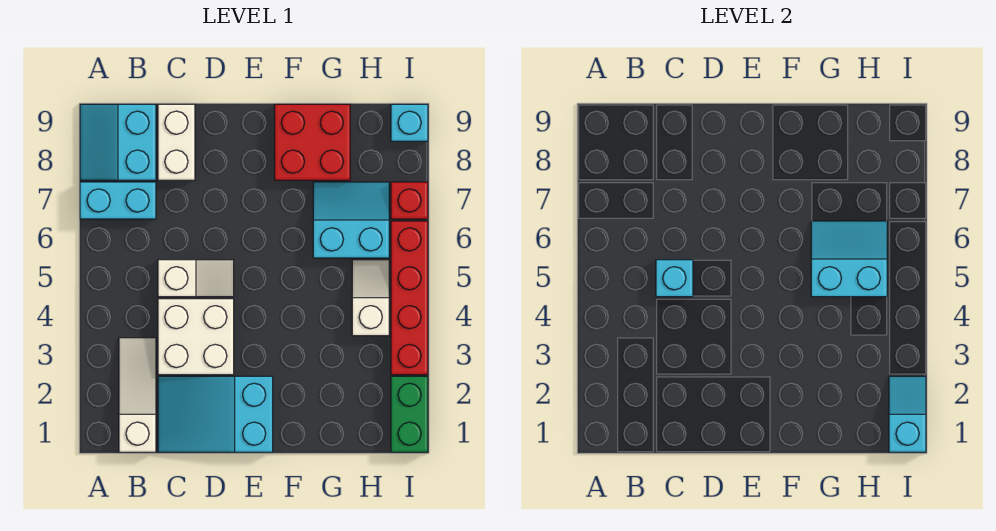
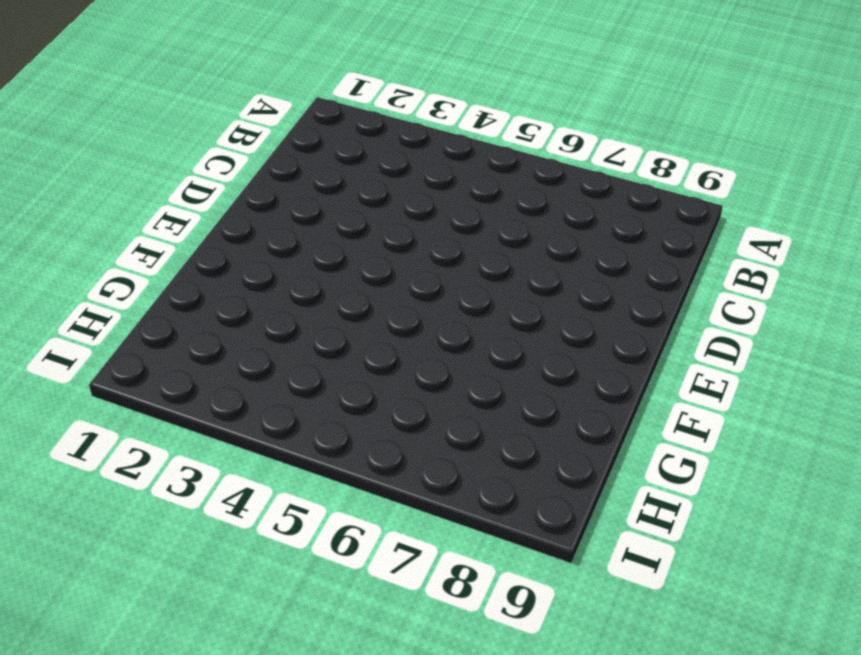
none -> cyan brick A7:B7 level 1
none -> cyan slope A8:B9 level 1 top B
none -> white slope B1:B3 level 1 top 1

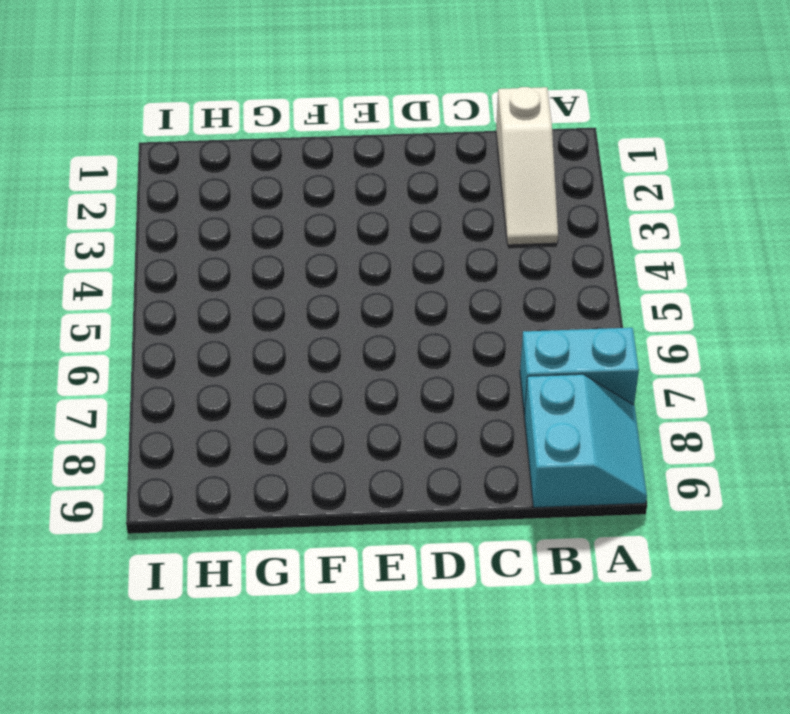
none -> cyan slope C1:E2 level 1 top E
none -> white brick C3:D4 level 1
none -> white slope C5:D5 level 1 top C

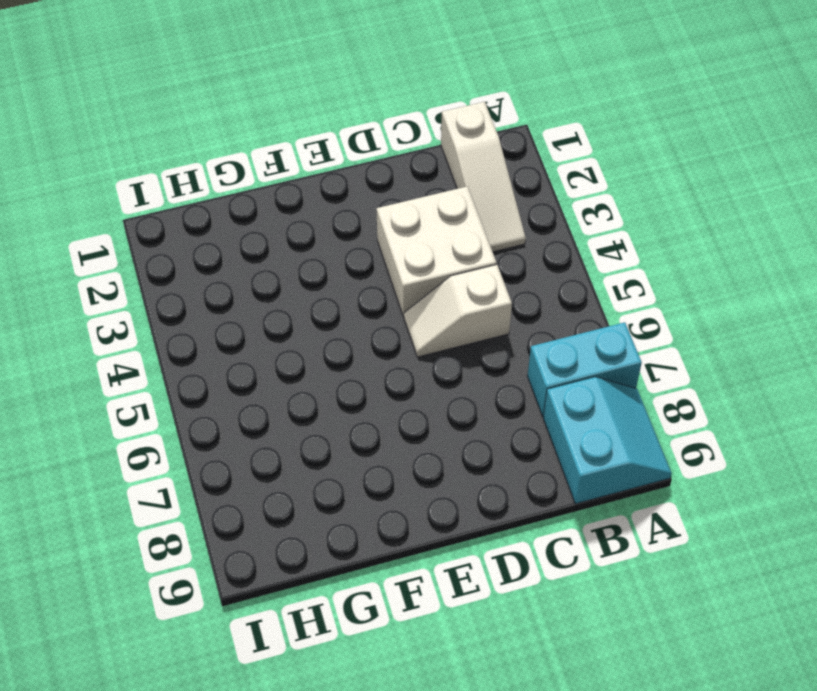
none -> cyan slope C1:E2 level 1 top E
none -> white brick C8:C9 level 1
none -> red brick F8:G9 level 1

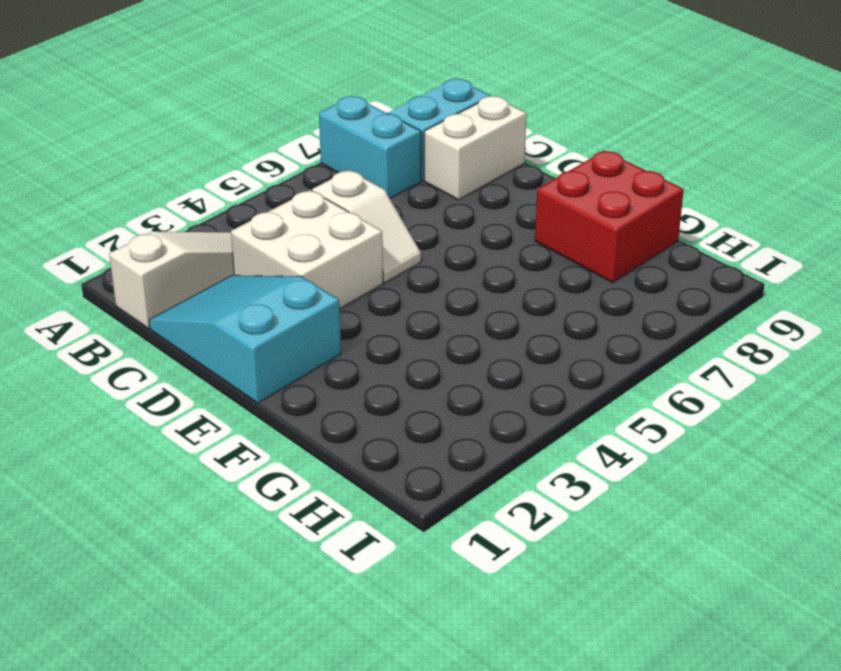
none -> cyan slope G6:H7 level 1 top 6
none -> white slope H4:H5 level 1 top 4
none -> green brick I1:I2 level 1

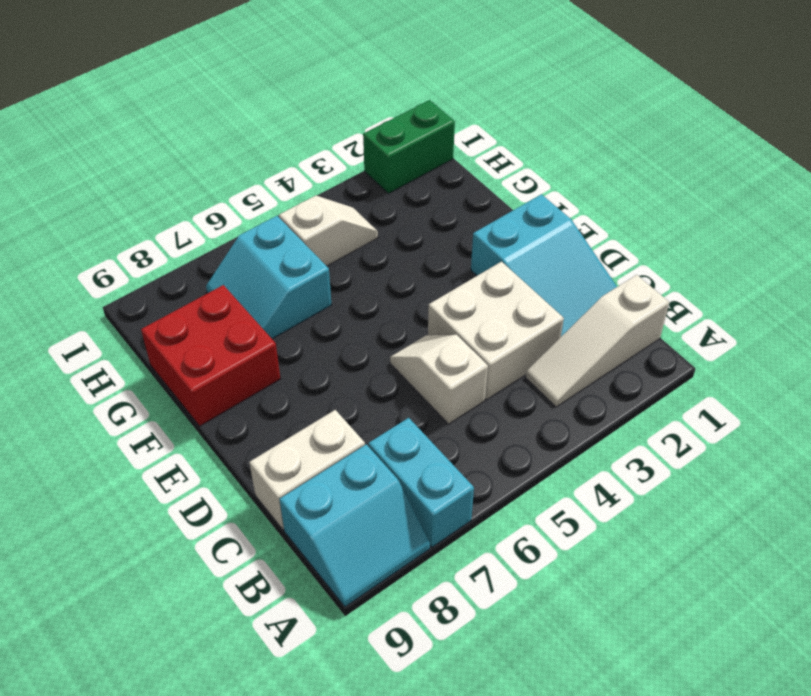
white slope H4:H5 level 1 top 5 -> white slope H4:H5 level 1 top 4
none -> red brick I3:I6 level 1
none -> red brick I7 level 1
none -> cyan brick I9 level 1

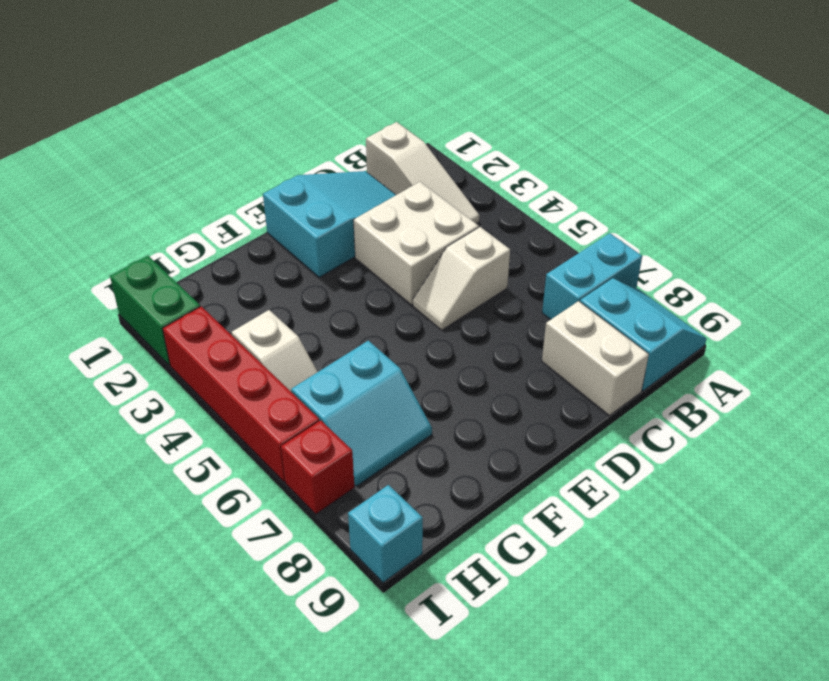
none -> red brick F8:G9 level 1
none -> cyan brick C5 level 2
none -> cyan slope G5:H6 level 2 top 5

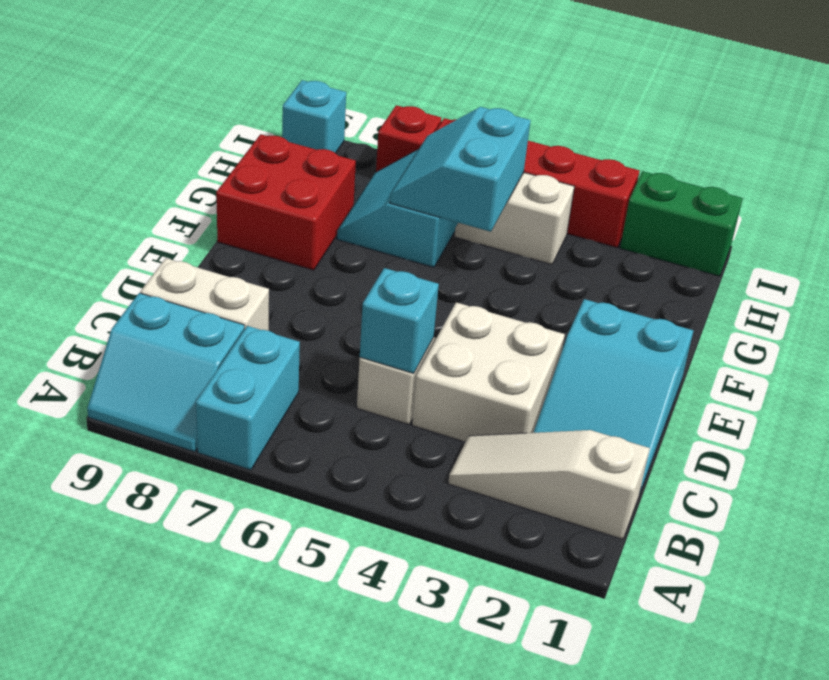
none -> cyan slope I1:I2 level 2 top 1

